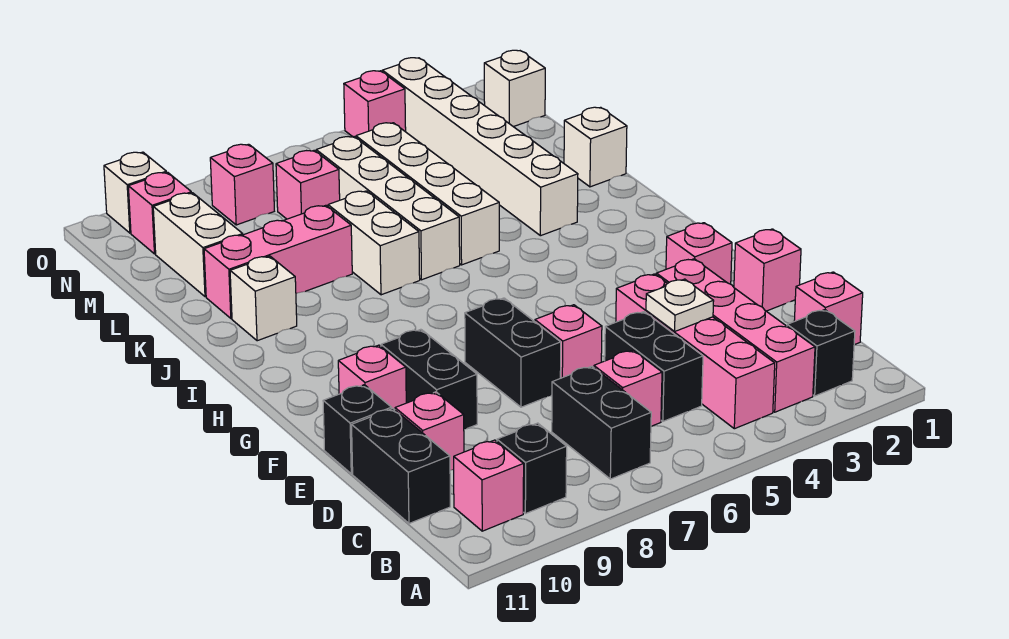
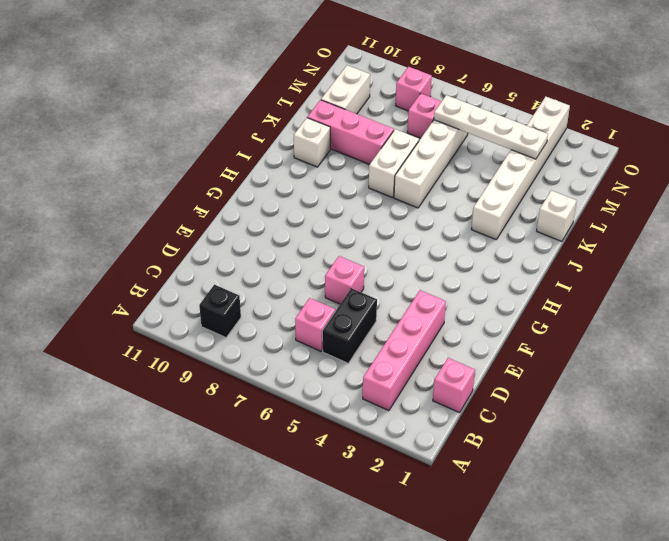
white plate M3:M6 level 2 -> none
none -> black brick B2 level 1
none -> pink brick B4:E4 level 1
none -> black brick B7:C7 level 1
none -> pink brick B10 level 1

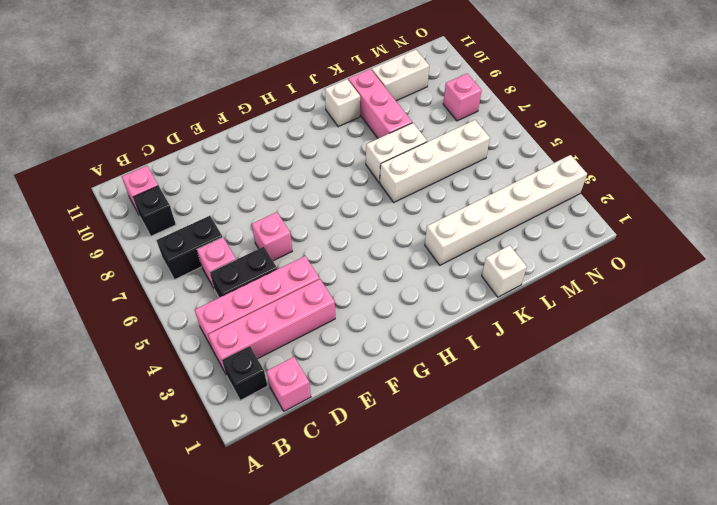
none -> black brick C11:D11 level 1
none -> pink brick D10 level 1
none -> pink brick E1 level 1
none -> black brick E7:F7 level 1

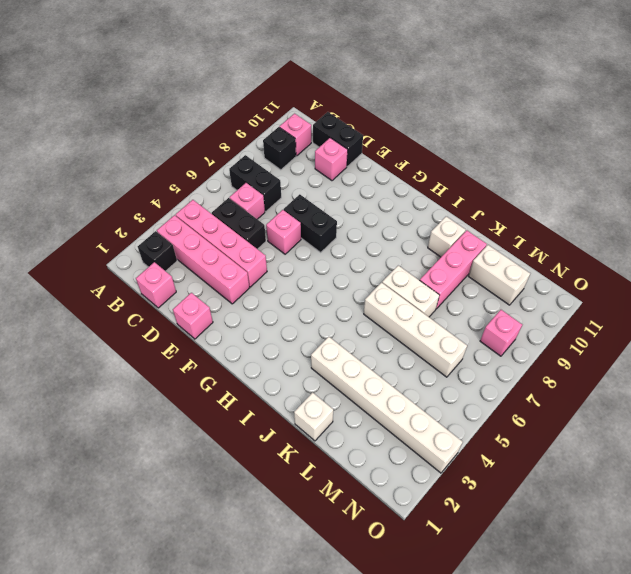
none -> black brick E9:F9 level 1
none -> black brick E11 level 1
none -> pink brick F2 level 1
none -> pink brick F10 level 1

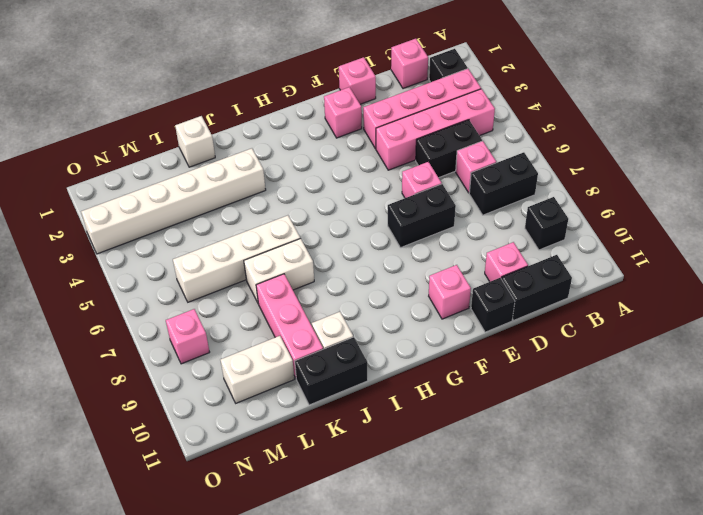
black brick J11:K11 level 1 -> black brick E9:F9 level 1
none -> pink brick B10 level 1
none -> white brick J5:M5 level 1
none -> pink brick M7 level 1
none -> white brick N1 level 1

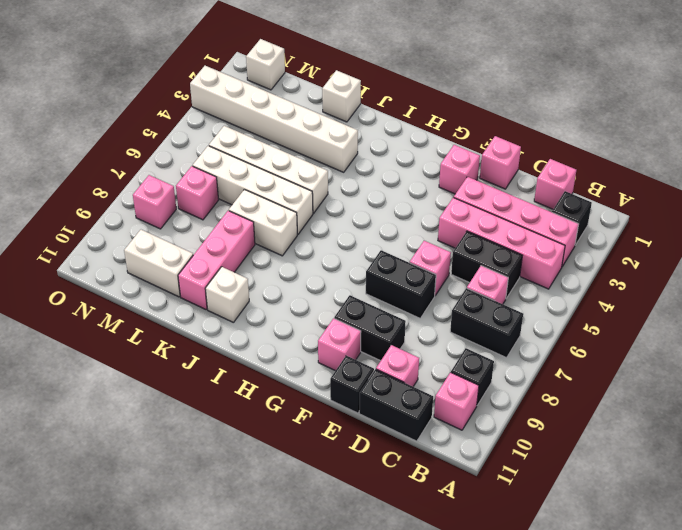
none -> pink brick N10 level 1
none -> pink brick O4 level 1
none -> white brick O10 level 1
none -> white plate D4 level 2

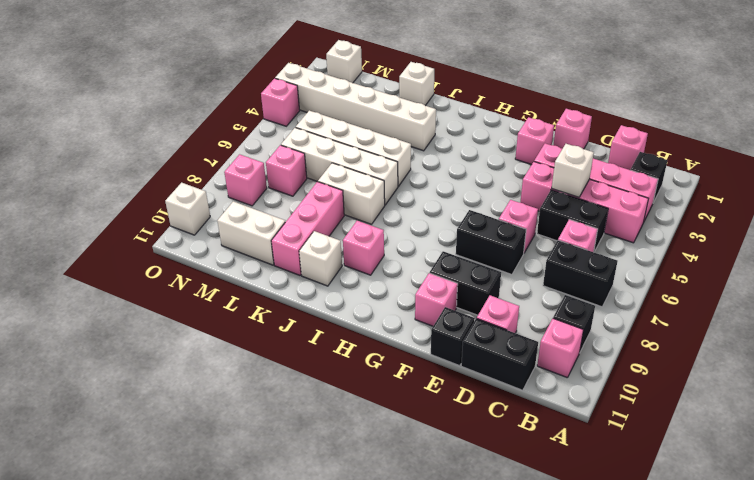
white brick D4 level 2 -> white plate D4 level 2
pink brick I9 level 1 -> pink brick N10 level 1

